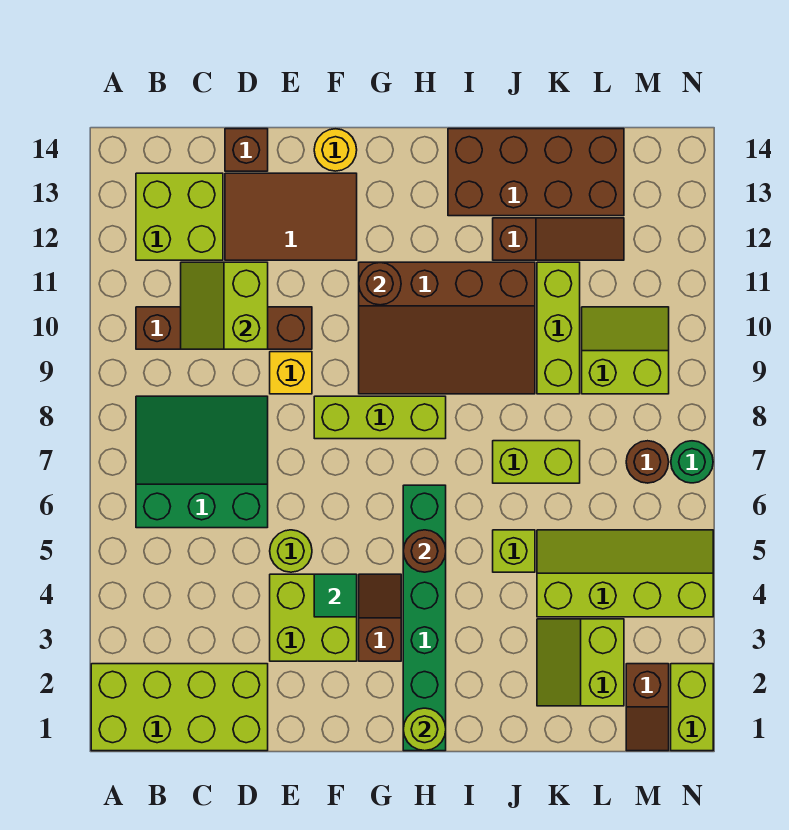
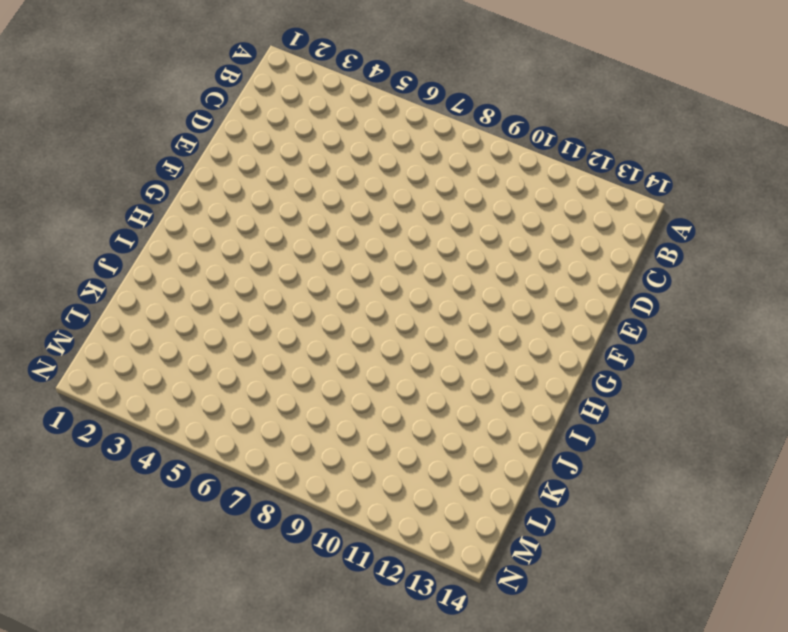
none -> lime brick A1:D2 level 1
none -> green slope B6:D8 level 1 top 6
none -> brown brick B10:E10 level 1
none -> lime brick B12:C13 level 1

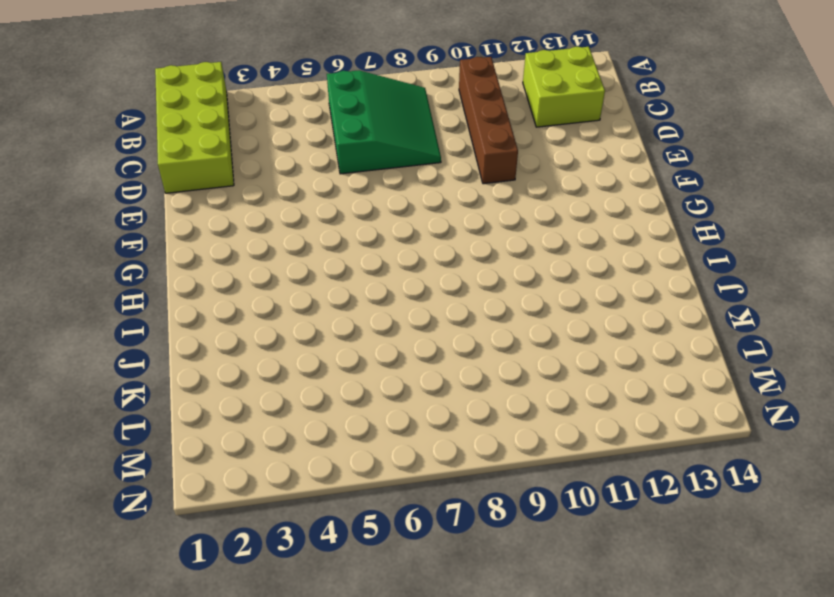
none -> brown tile D12:F13 level 1
none -> brown brick D14 level 1
none -> lime brick E3:F4 level 1
none -> lime round brick E5 level 1

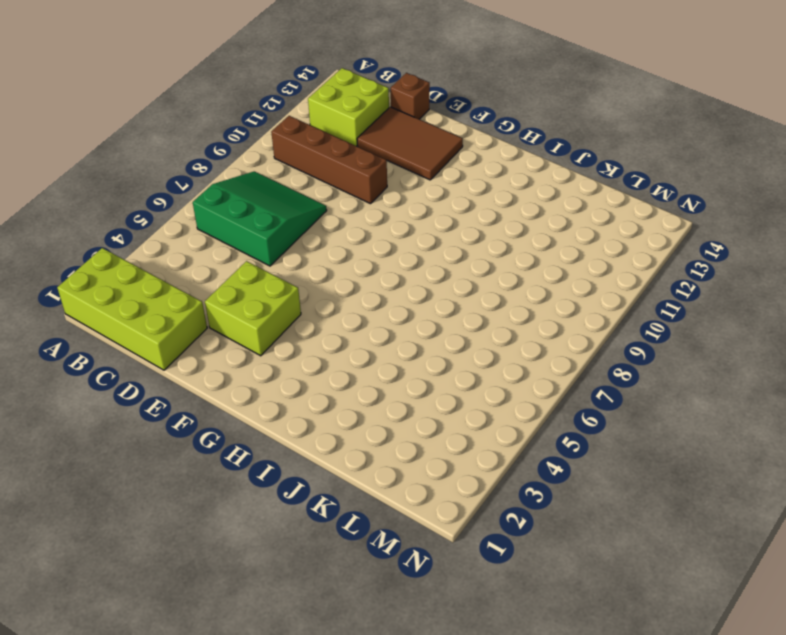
none -> lime round brick E5 level 1
none -> yellow brick E9 level 1
none -> lime brick F8:H8 level 1
none -> yellow round brick F14 level 1

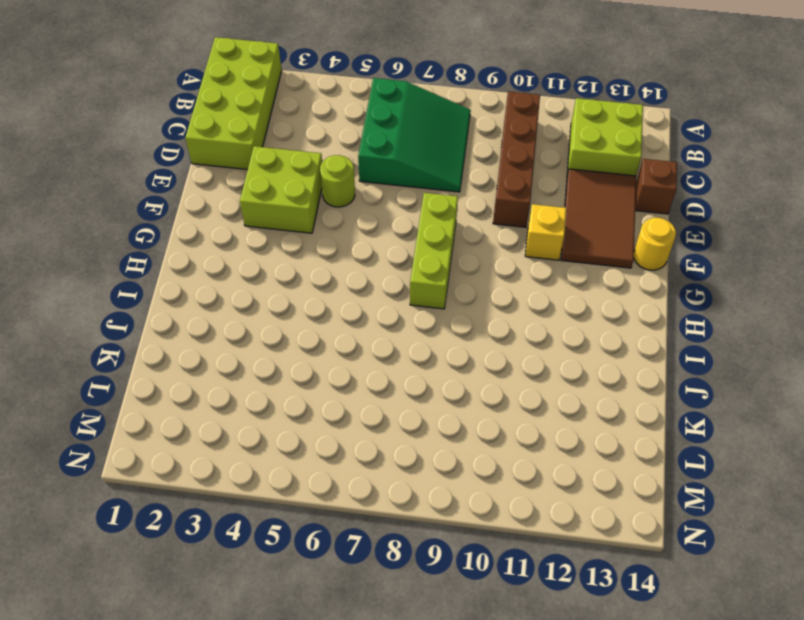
yellow brick F11 level 1 -> yellow brick E9 level 1
none -> brown slope G3:G4 level 1 top 3
none -> brown slope G9:J11 level 1 top 11
none -> green brick H1:H6 level 1
none -> brown brick I13:L14 level 1

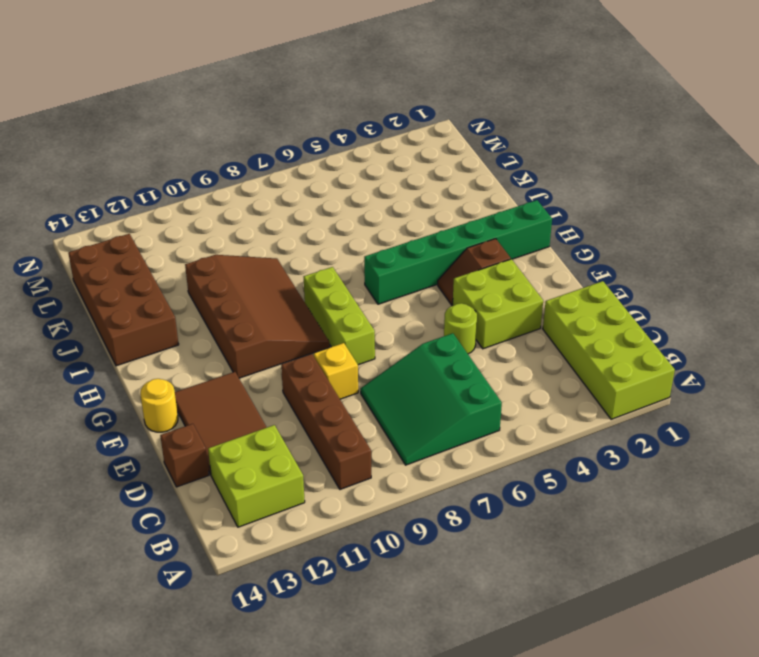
none -> lime brick J5 level 1
none -> lime brick J7:K7 level 1
none -> brown slope J12:L12 level 1 top J
none -> lime slope K2:L3 level 1 top L

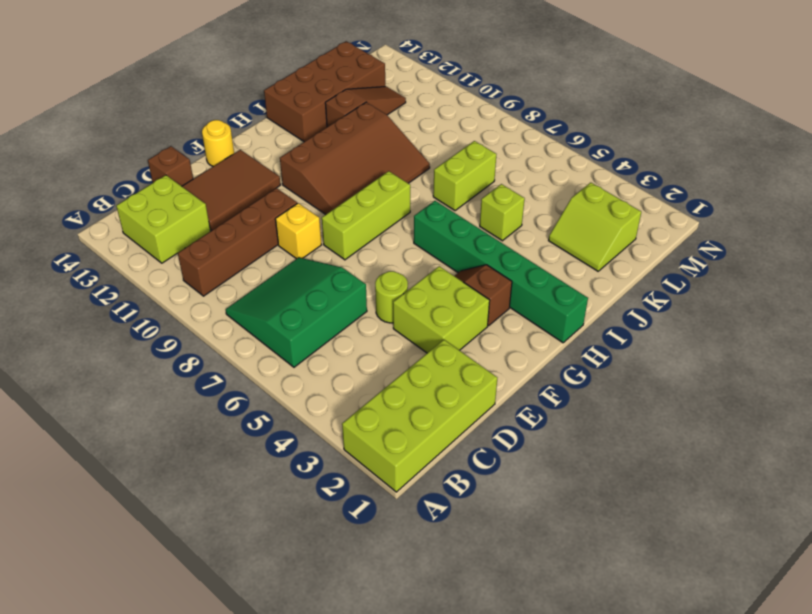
none -> lime slope K4:N5 level 1 top 4
none -> lime brick K9:K11 level 1
none -> lime slope L9:M10 level 1 top 9
none -> brown slope M1:M2 level 1 top 2

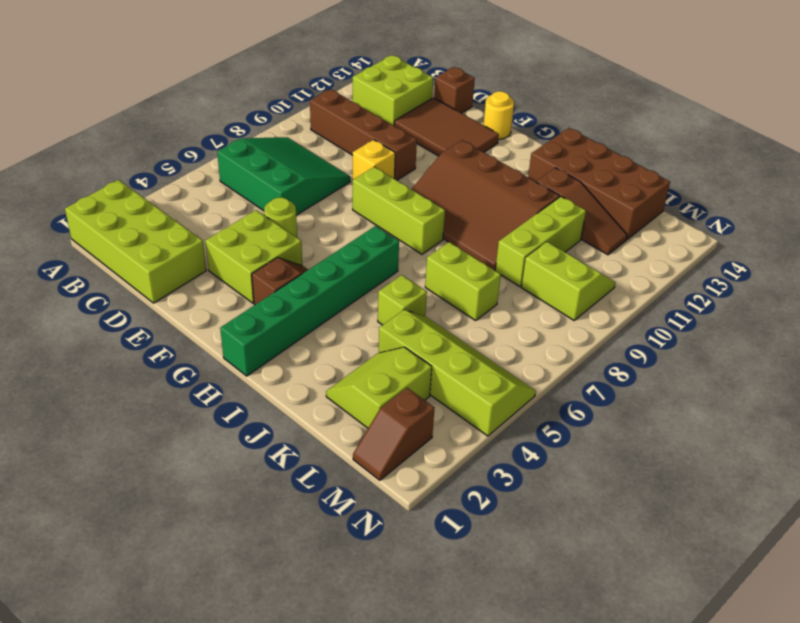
none -> brown round brick M7 level 1
none -> lime brick N1:N2 level 1
none -> green round brick N7 level 1
none -> lime slope C10:D11 level 2 top D

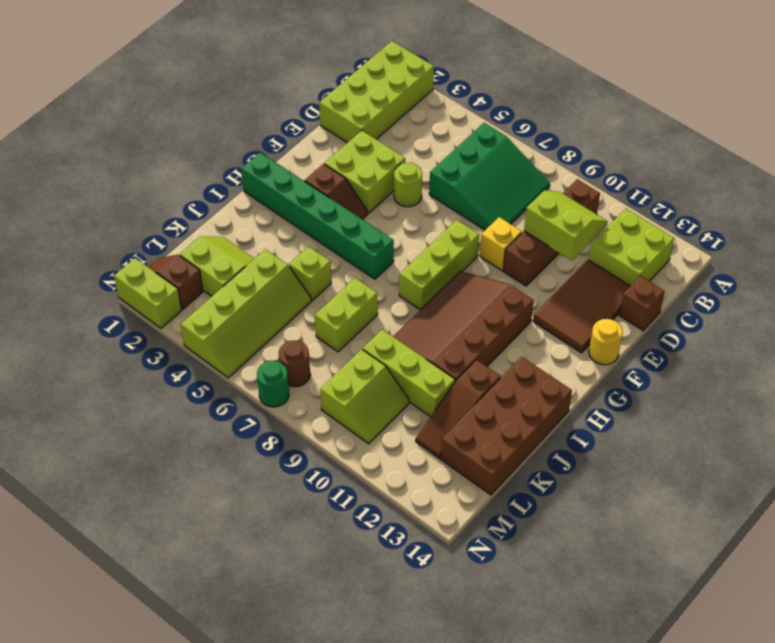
none -> green tile F4 level 2
none -> brown round brick G11 level 2
none -> lime round brick H1 level 2
none -> brown round brick H5 level 2

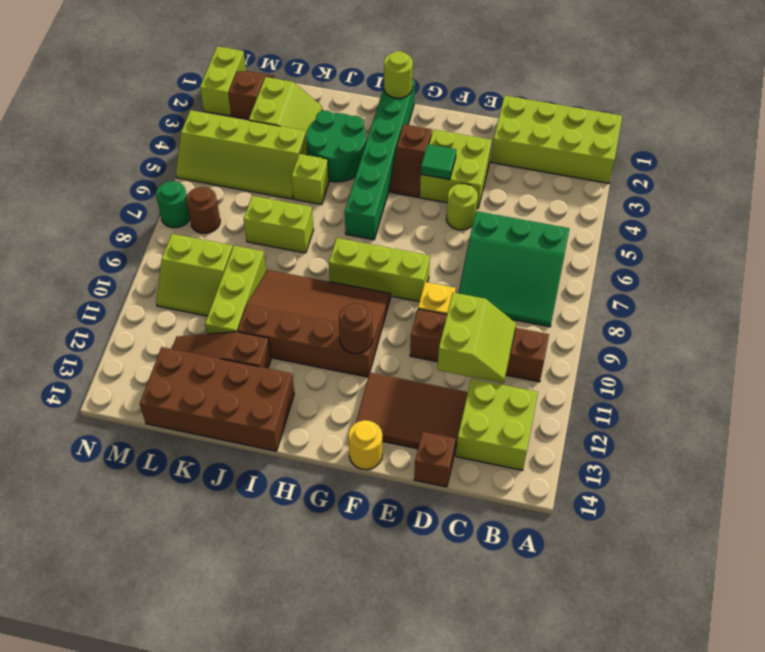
green round brick I3:J4 level 1 -> none
none -> brown round brick H5 level 2

